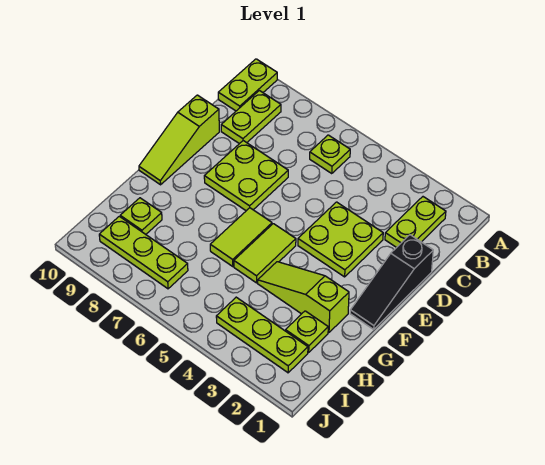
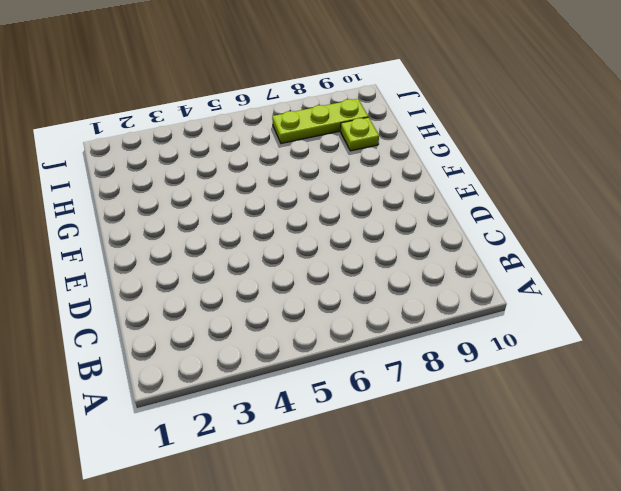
none -> lime plate A10:B10 level 1
none -> lime plate B2:C2 level 1
none -> lime plate B6 level 1

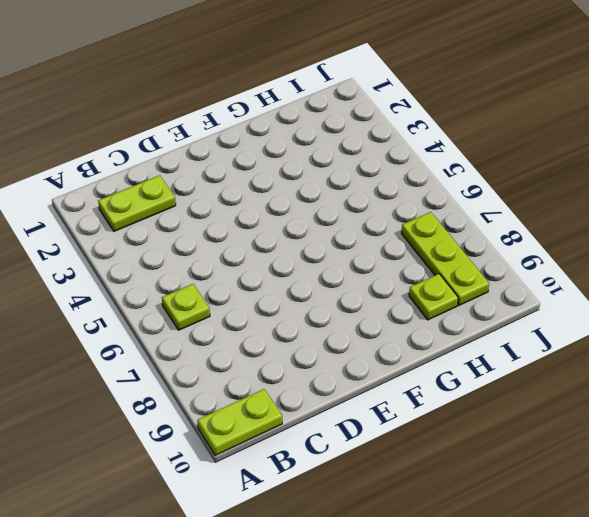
none -> lime plate B9:C9 level 1
none -> black slope D1:F1 level 1 top D
none -> lime plate D3:E4 level 1

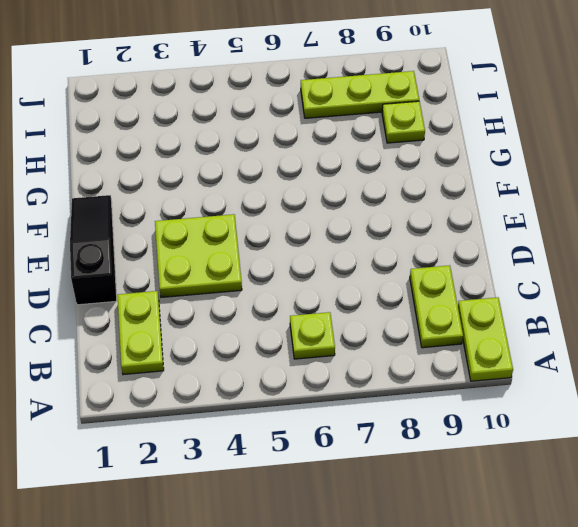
none -> lime plate D7:E8 level 1
none -> lime slope D10:F10 level 1 top D
none -> lime tile F5:G5 level 1

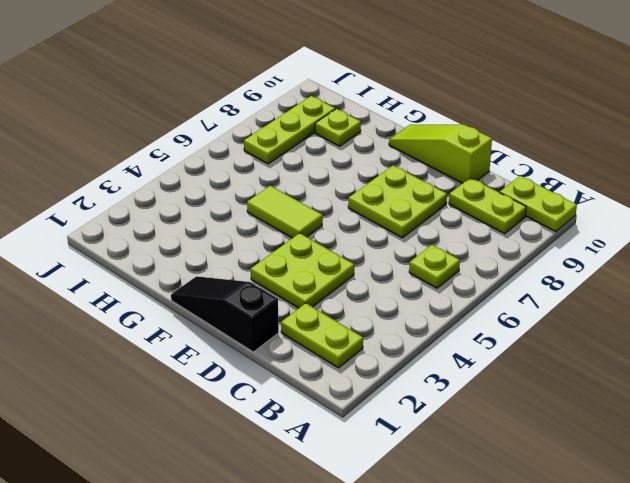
none -> lime tile F6:G6 level 1
none -> lime slope G2:G4 level 1 top 2
none -> lime plate H2 level 1

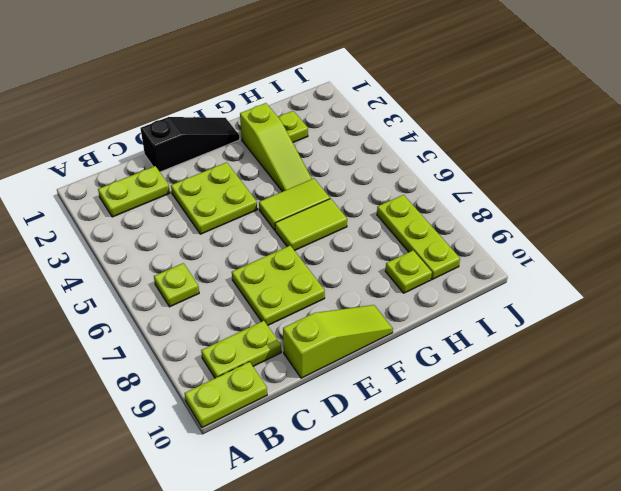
none -> lime plate I2:I4 level 1

